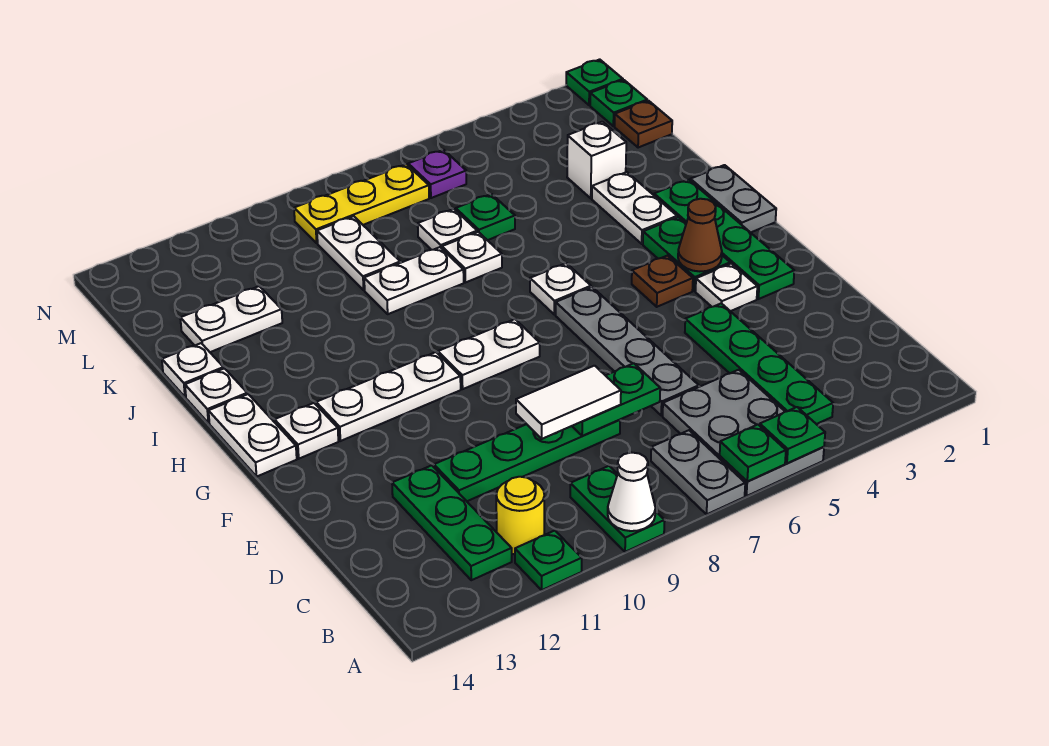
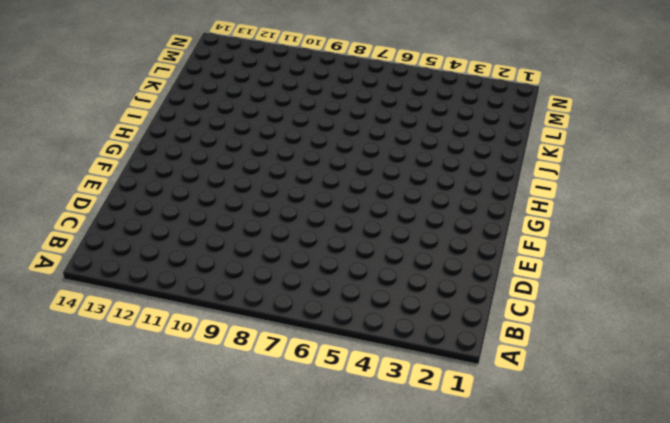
none -> grey plate A5:C6 level 1
none -> grey plate A7:B7 level 1
none -> green plate A9:B9 level 1
none -> green plate A11 level 1

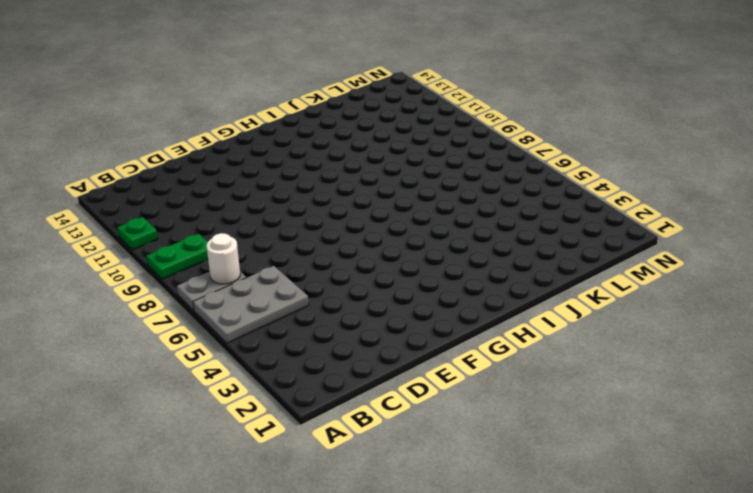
white round brick B7 level 2 -> none
none -> green plate B4:E4 level 1
none -> yellow round brick B11 level 1
none -> green plate B12:D12 level 1
none -> grey plate D6:G6 level 1

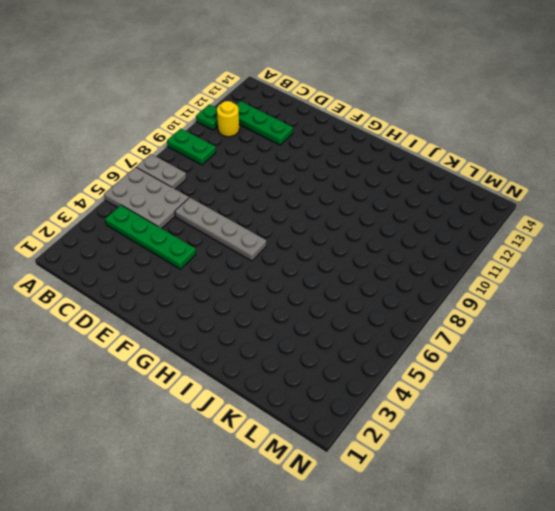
none -> green plate D8:D11 level 1
none -> green plate F2:I2 level 1
none -> white plate F3 level 1
none -> green plate G3:H3 level 1

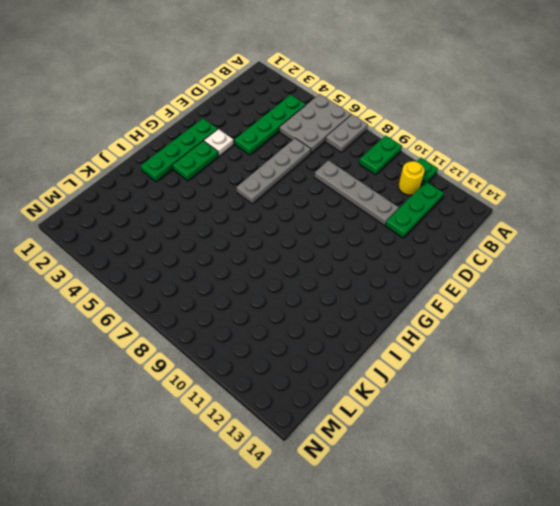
grey plate D8:D11 level 1 -> green plate D8:D11 level 1
none -> brown plate G4 level 1
none -> white plate G8:G9 level 1
none -> white plate G10:G12 level 1
none -> white plate G13 level 1

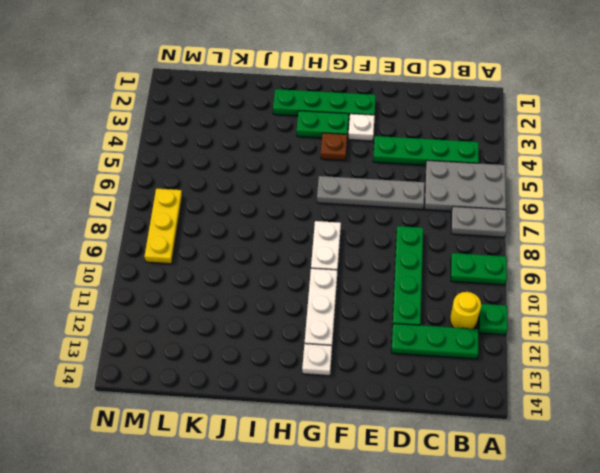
none -> white plate G14:H14 level 1
none -> grey plate H1:I1 level 1
none -> white plate H6 level 1
none -> white plate I3:J3 level 1

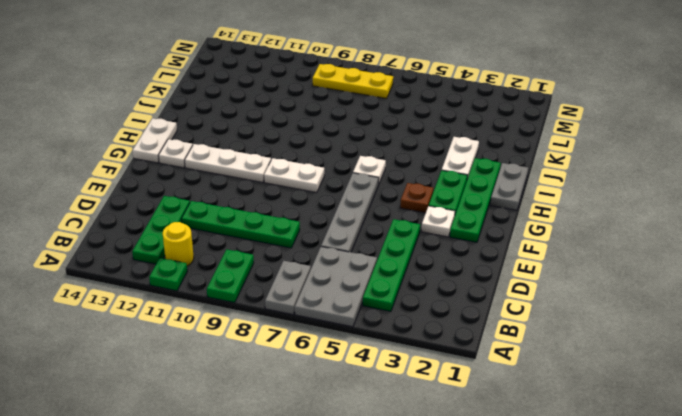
none -> white plate I14 level 1
none -> white plate J7 level 1
none -> white plate J8:J9 level 1
none -> white plate J14 level 1

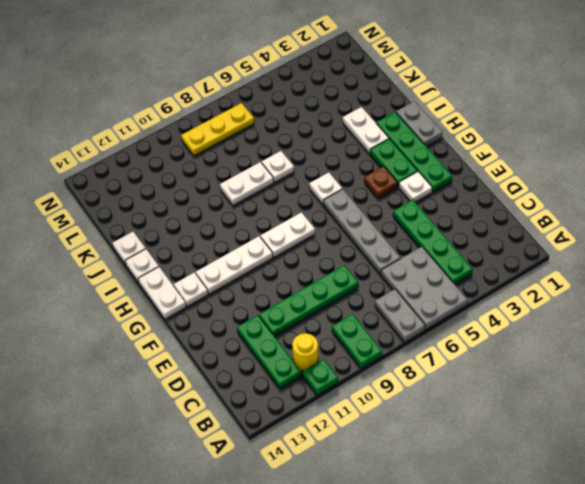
none -> white brick K3 level 1
none -> green plate K6 level 1
none -> white plate K7 level 1
none -> white plate K9:L9 level 1

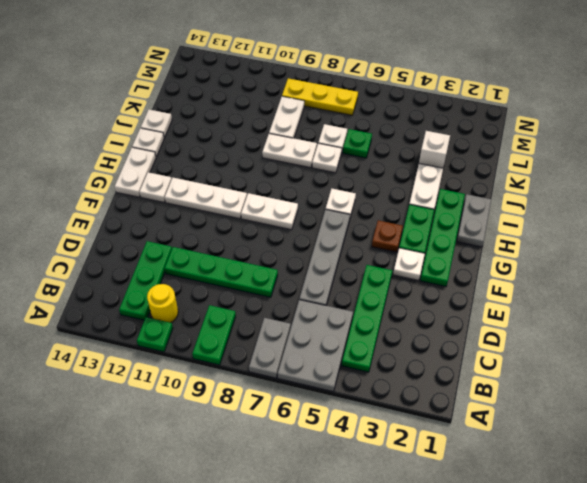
none -> white plate K12:K13 level 1
none -> brown plate L1 level 1
none -> green plate M1 level 1
none -> purple plate M6 level 1

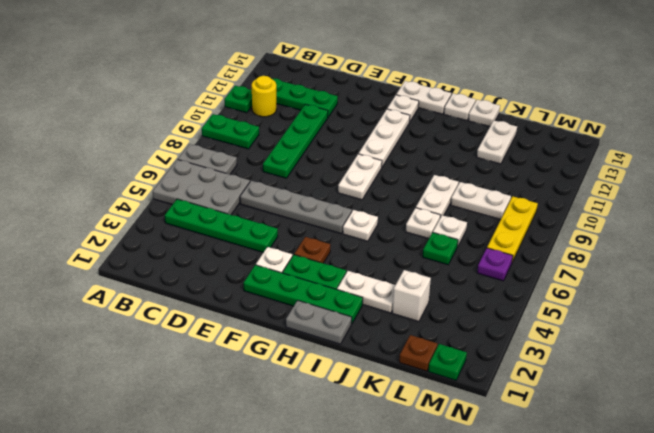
none -> green plate N1 level 1
none -> green plate A5 level 2
none -> green plate A6 level 2
none -> white cone A9 level 2

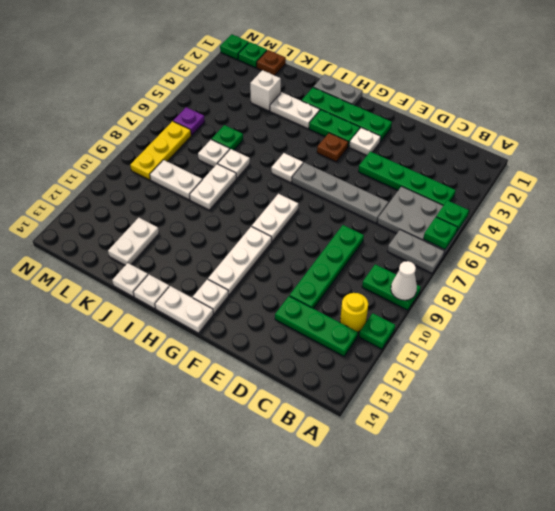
none -> green plate D7:D8 level 2
none -> brown cone G3 level 2
none -> white tile D8:D9 level 3

